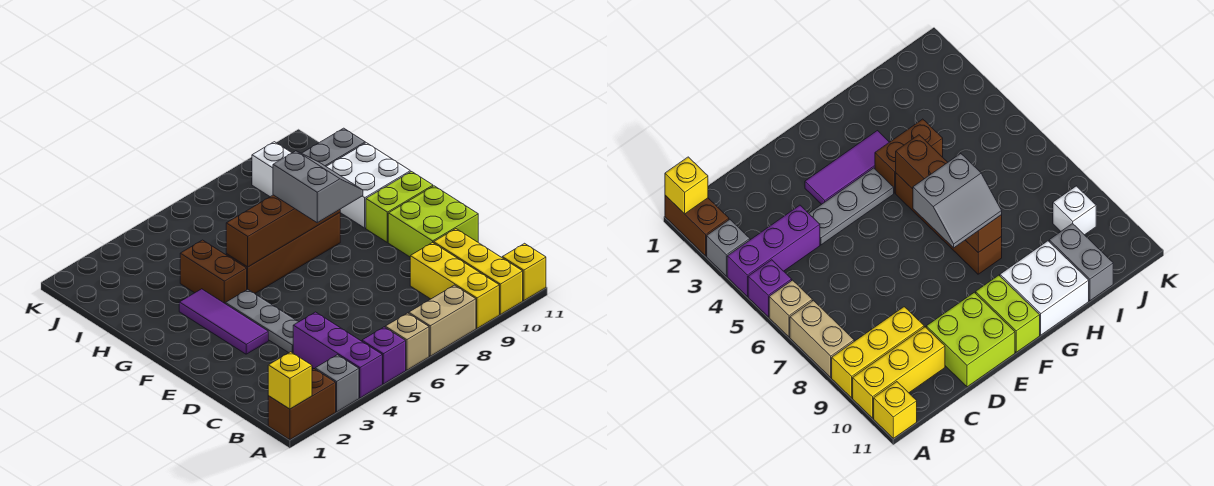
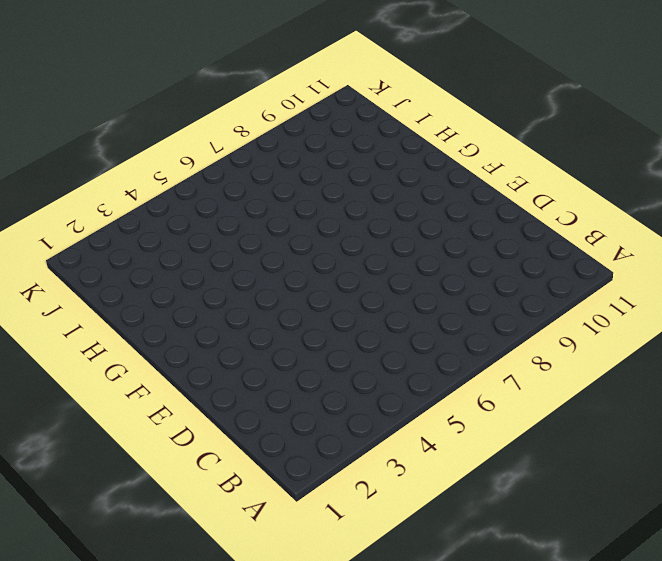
none -> brown brick A1:A2 level 1
none -> grey brick A3 level 1
none -> purple brick A4:C4 level 1

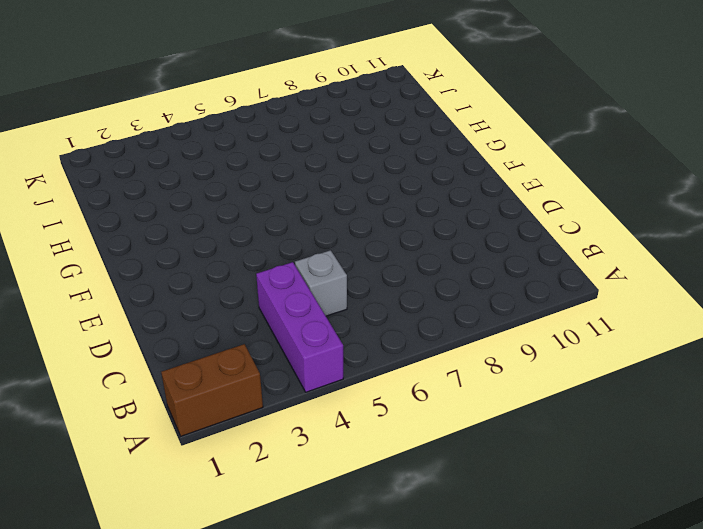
grey brick C5 level 1 -> grey brick A3 level 1
none -> purple brick A5 level 1
none -> tan brick A6 level 1
none -> tan brick A7:A8 level 1

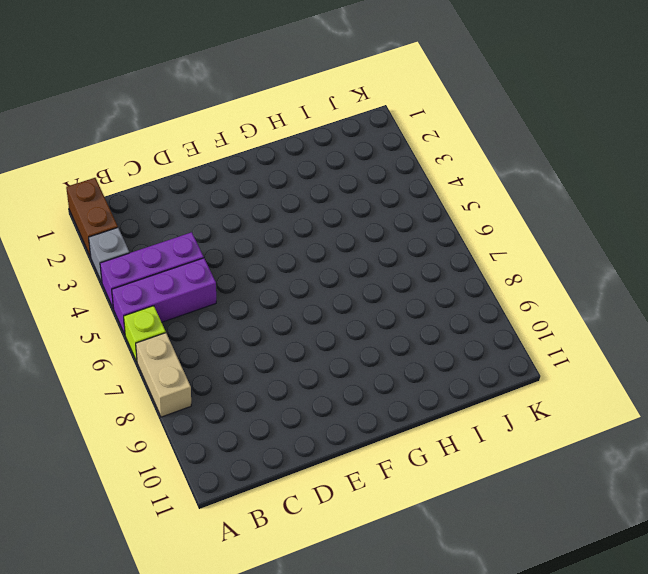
purple brick A5:C5 level 1 -> purple brick A5 level 1
lime brick A6 level 1 -> tan brick A6 level 1
none -> yellow brick A9:C9 level 1
none -> yellow brick A10:C10 level 1
none -> yellow brick A11 level 1

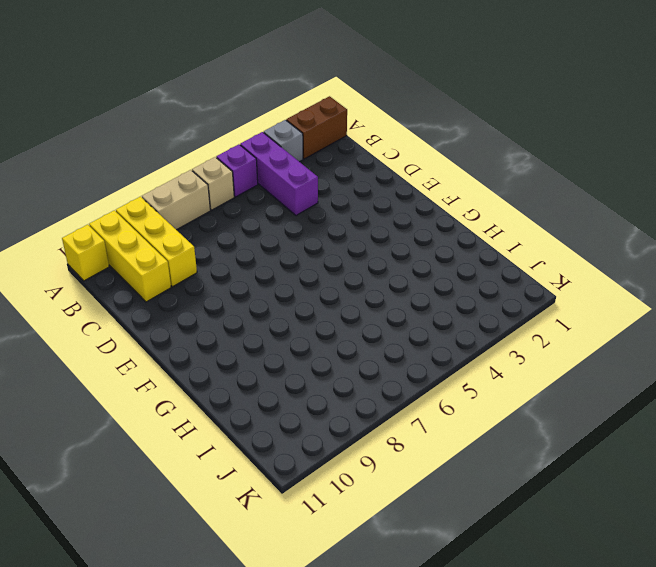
none -> grey plate D4:F4 level 1
none -> lime brick D10:E11 level 1
none -> purple tile E3:G3 level 1

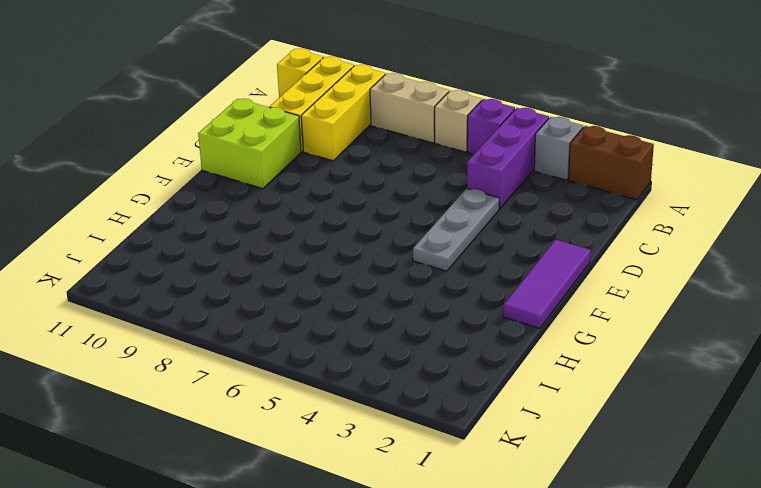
purple tile E1:G1 level 1 -> purple tile E3:G3 level 1
none -> lime brick F10:F11 level 1
none -> brown brick G4:H4 level 1
none -> brown brick G5:G8 level 1

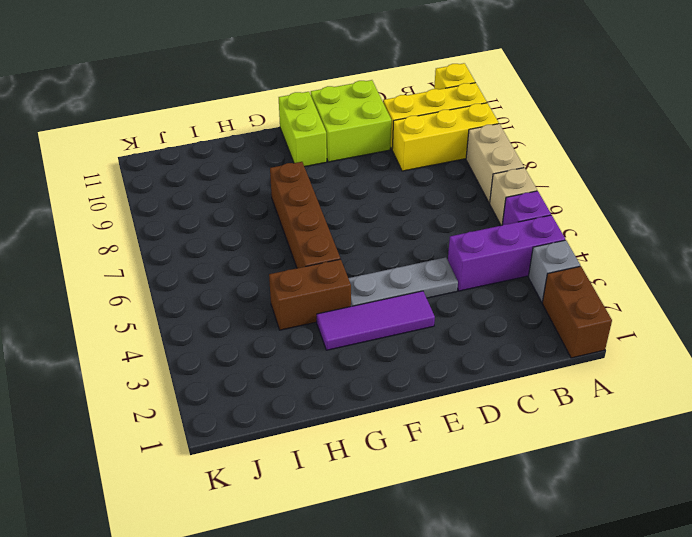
none -> white brick G10:H11 level 1
none -> grey brick I10:I11 level 1
none -> white brick J9 level 1

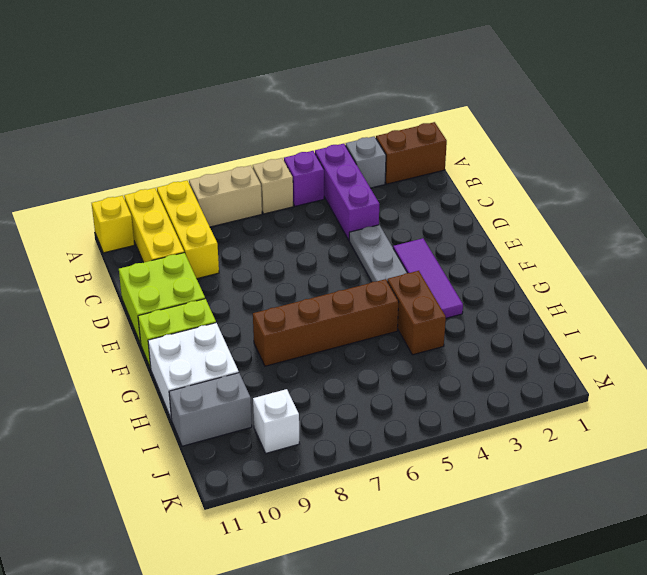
none -> yellow brick A1 level 2
none -> brown brick G5:G8 level 2
none -> grey slope F7:G8 level 3 top 7

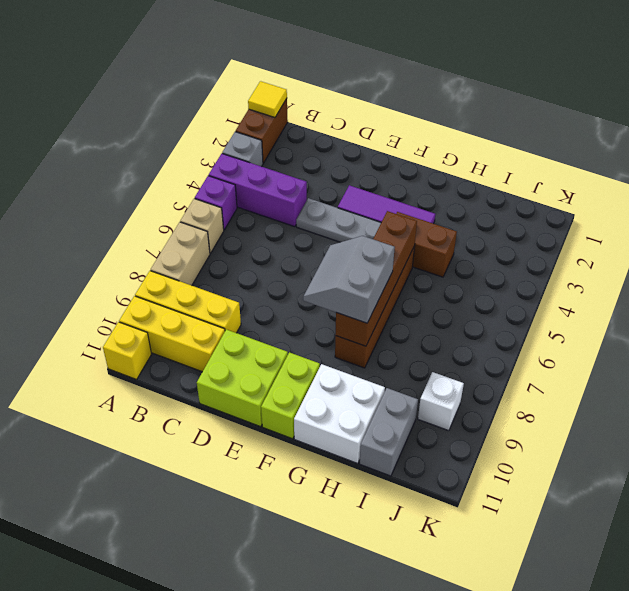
yellow tile A1 level 2 -> yellow brick A1 level 2
grey slope F7:G8 level 3 top G -> grey slope F7:G8 level 3 top 7

